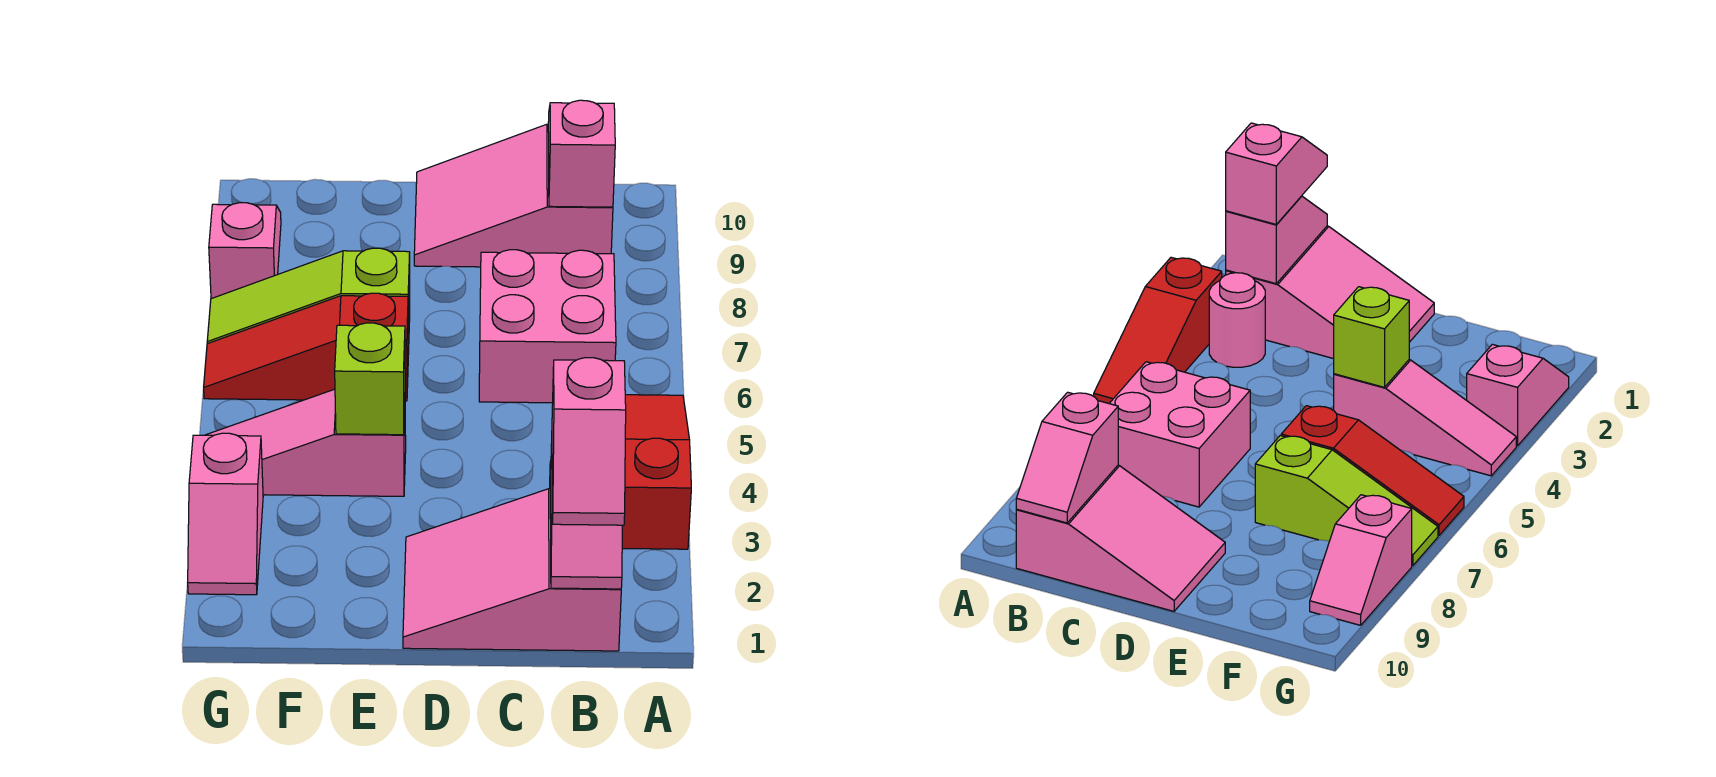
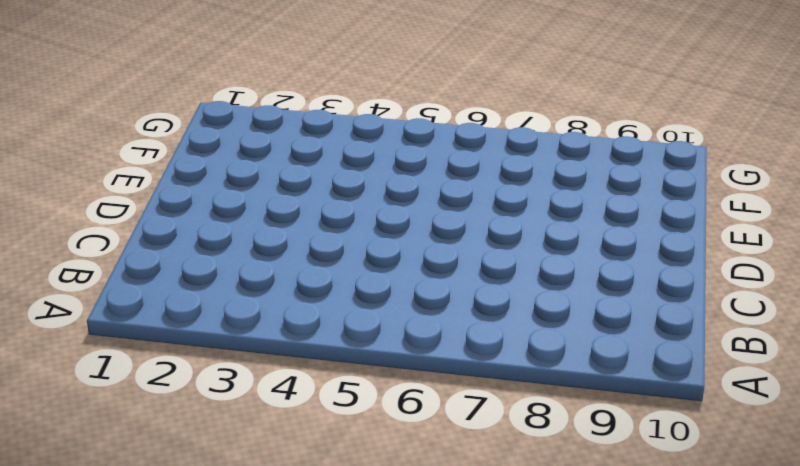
none -> red slope A3:A5 level 1 top 3
none -> pink slope B1:D2 level 1 top B
none -> pink round brick B3 level 1

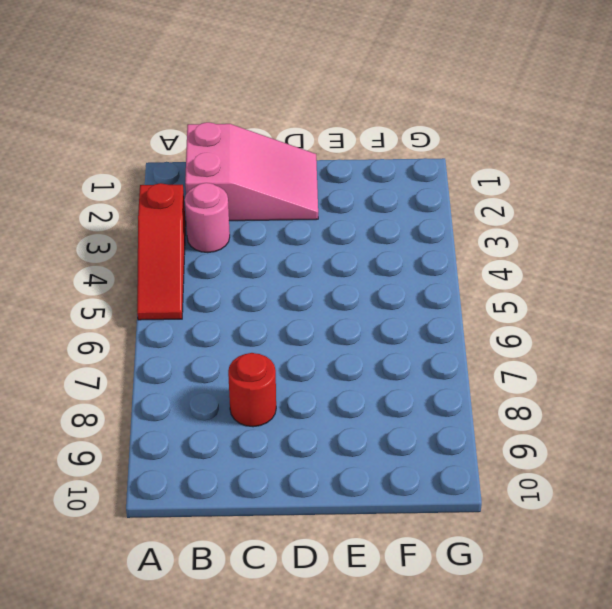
red round brick C8 level 1 -> none
none -> pink brick B6:C7 level 1
none -> pink slope B9:D10 level 1 top B
none -> pink slope E4:G4 level 1 top E

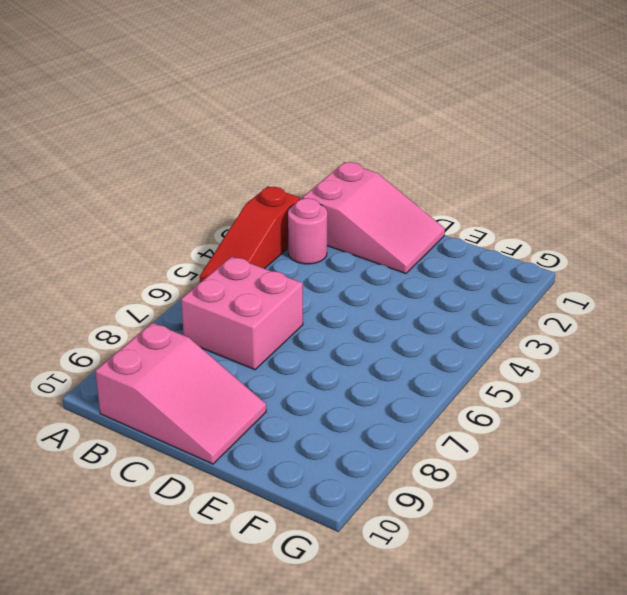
none -> pink slope E4:G4 level 1 top E
none -> red slope E6:G6 level 1 top E
none -> lime slope E7:G7 level 1 top E

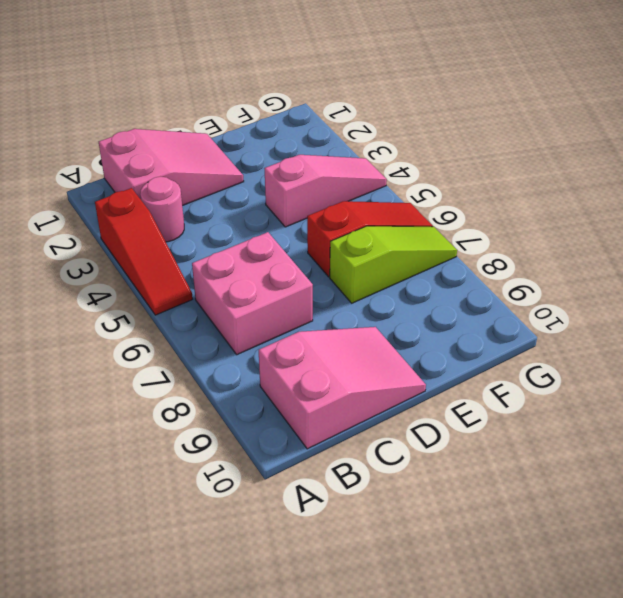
none -> pink slope G2:G3 level 1 top 3
none -> pink slope G8:G9 level 1 top 8
none -> pink slope B1:B2 level 2 top 2

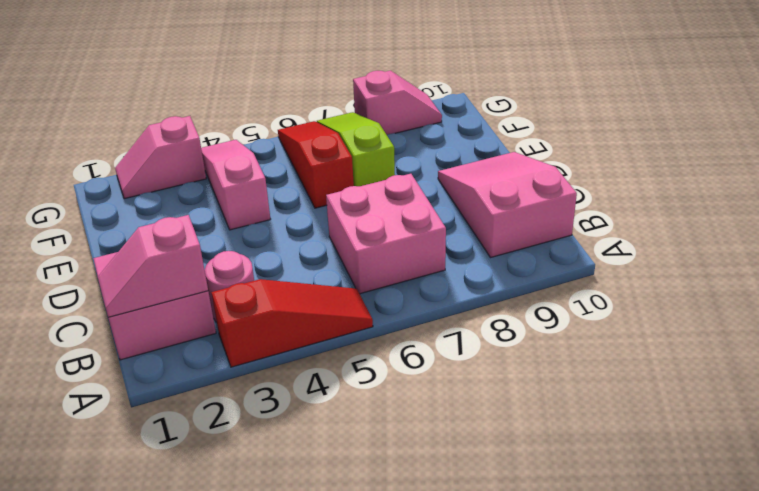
none -> pink slope B9:B10 level 2 top 9
none -> lime brick E4 level 2
none -> pink slope B1:B2 level 3 top 2

